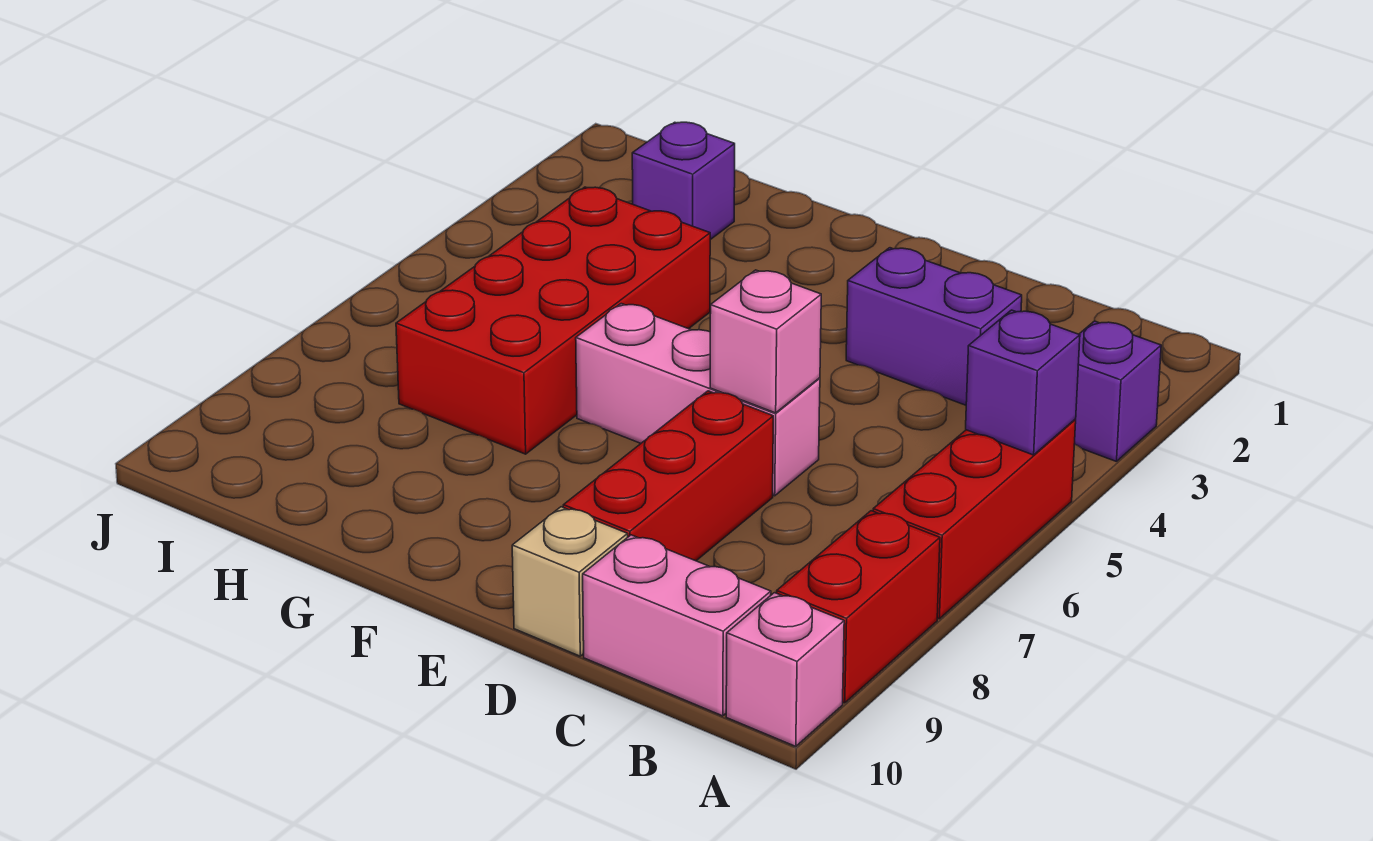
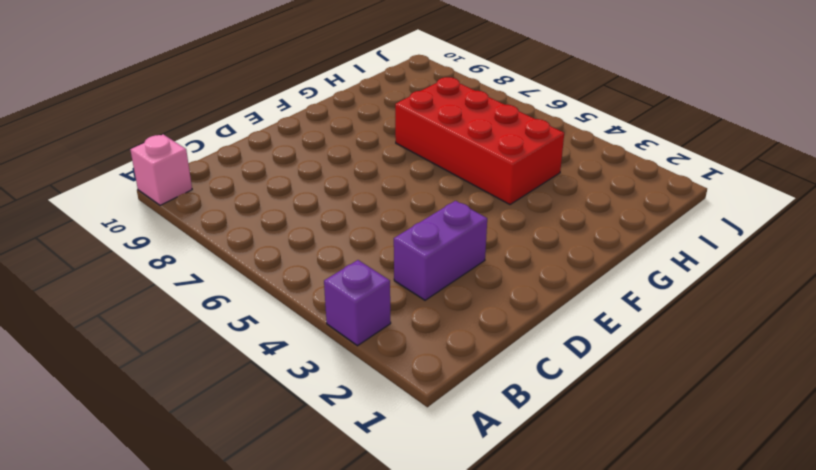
none -> red brick A5:A7 level 1
none -> red brick A8:A9 level 1
none -> pink brick B10:C10 level 1

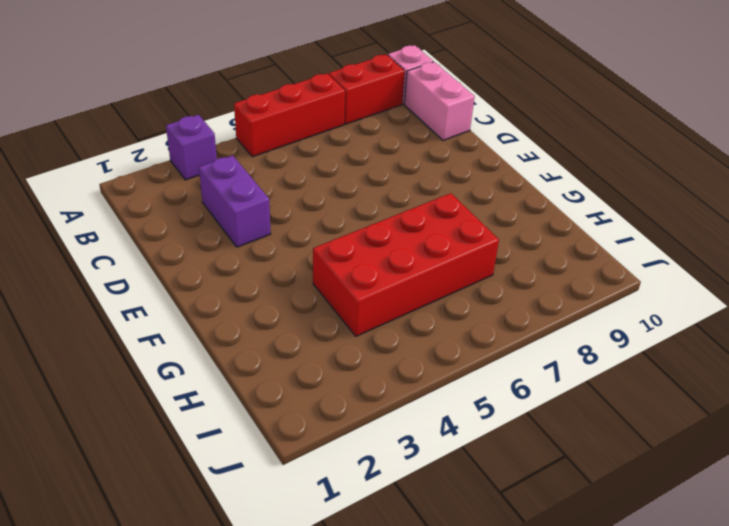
none -> pink brick D6:F6 level 1
none -> red brick D7:D9 level 1
none -> tan brick D10 level 1

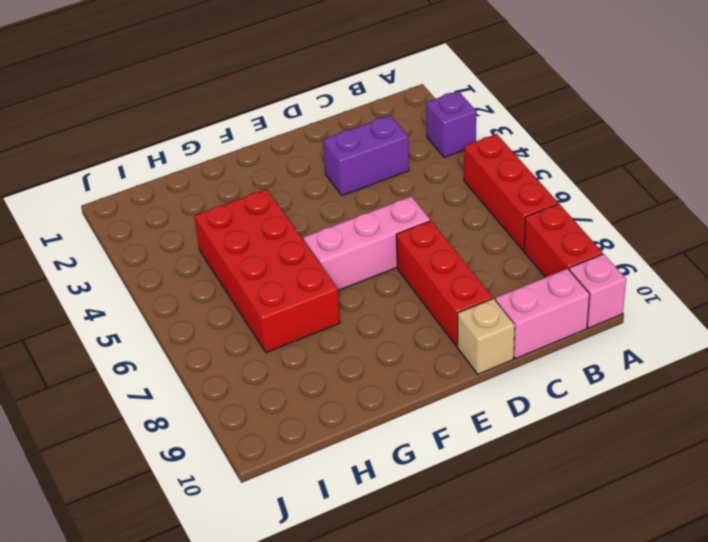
none -> purple brick H2 level 1
none -> purple brick A5 level 2
none -> pink brick D6 level 2

